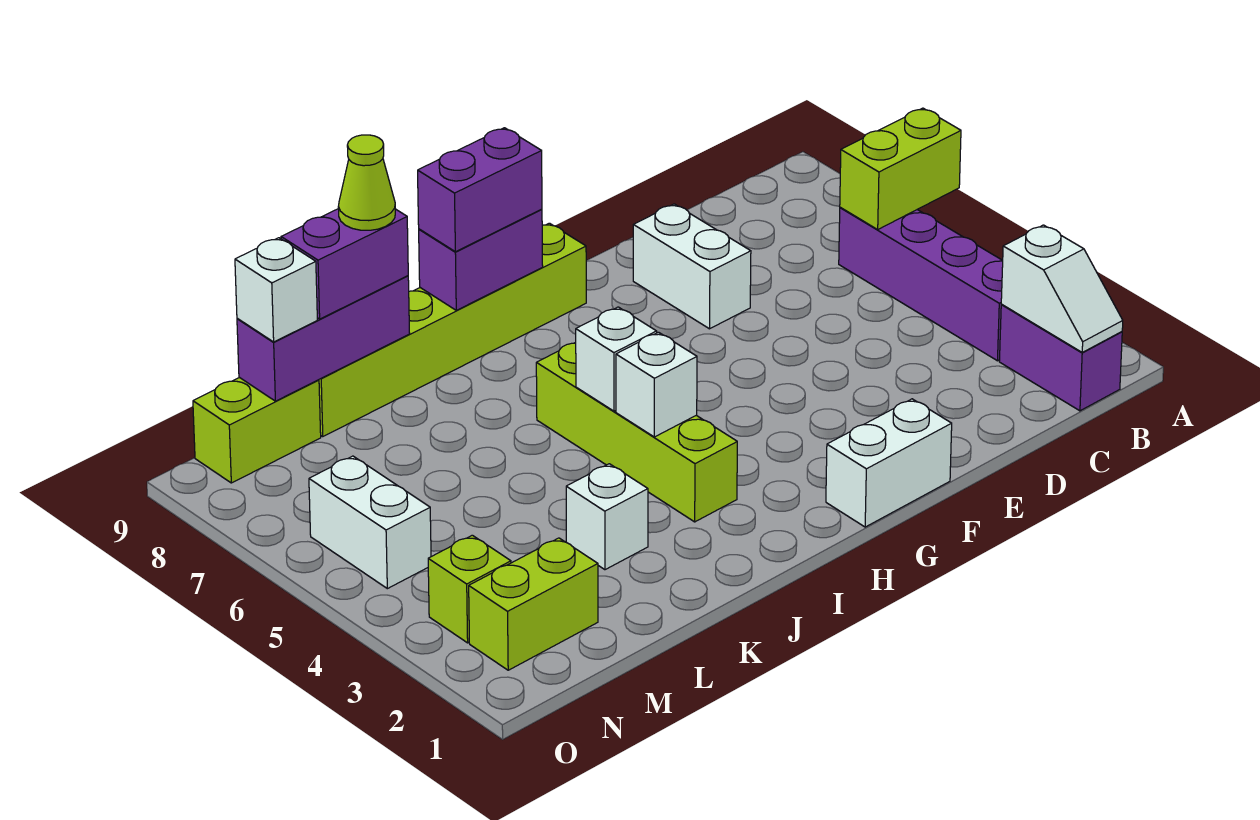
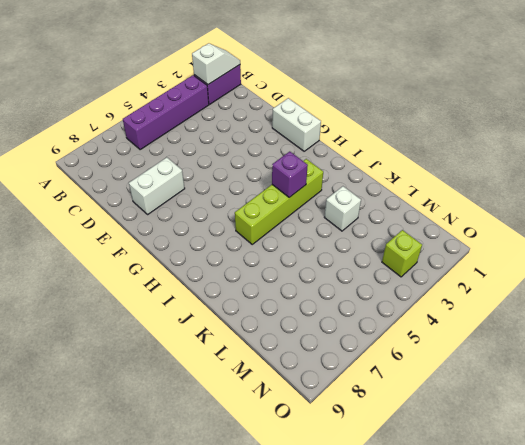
purple brick I4 level 2 -> white brick I4 level 2
none -> lime brick G9:L9 level 1
none -> lime brick M2:N2 level 1
none -> lime brick M9:N9 level 1

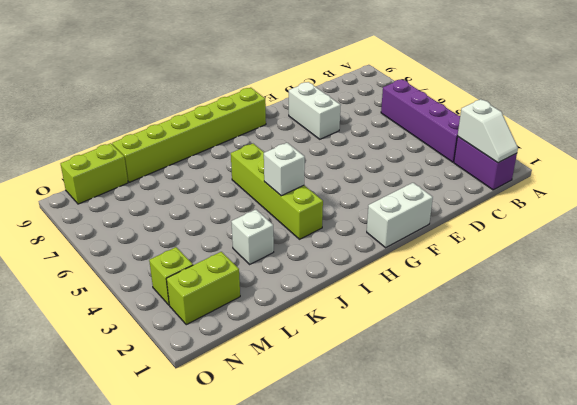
none -> white brick N5:N6 level 1
none -> lime brick A6:B6 level 2
none -> purple brick H9:I9 level 2

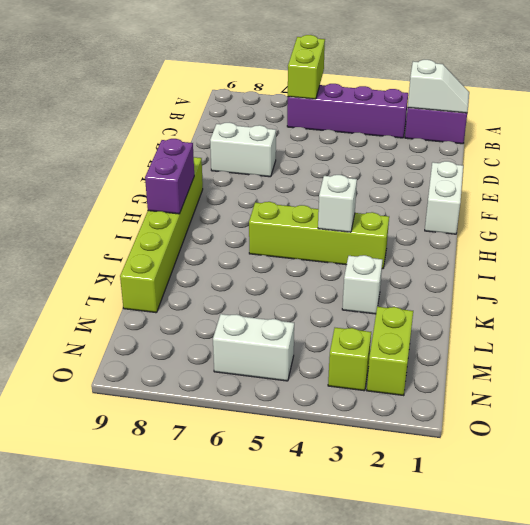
none -> lime brick M9:N9 level 1
none -> white brick I5 level 2
none -> purple brick K9:M9 level 2

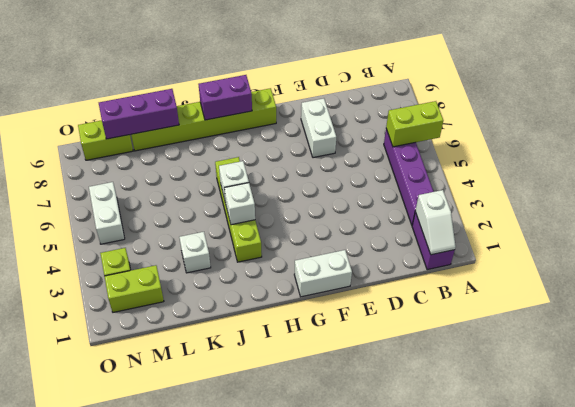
none -> purple brick H9:I9 level 3
none -> purple brick K9:L9 level 3
none -> white brick M9 level 3

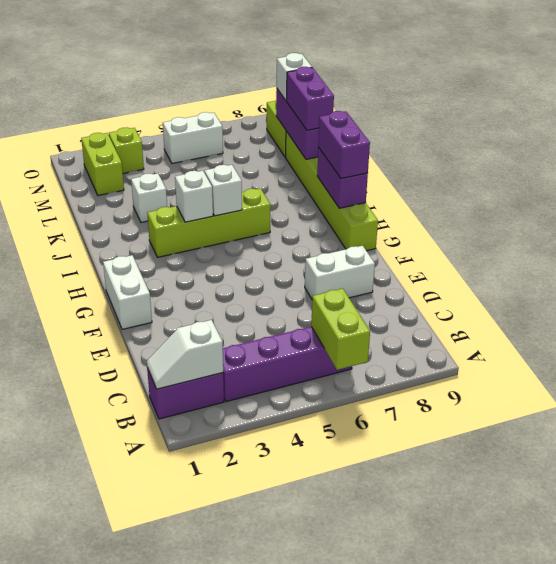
none -> lime cone K9 level 4

